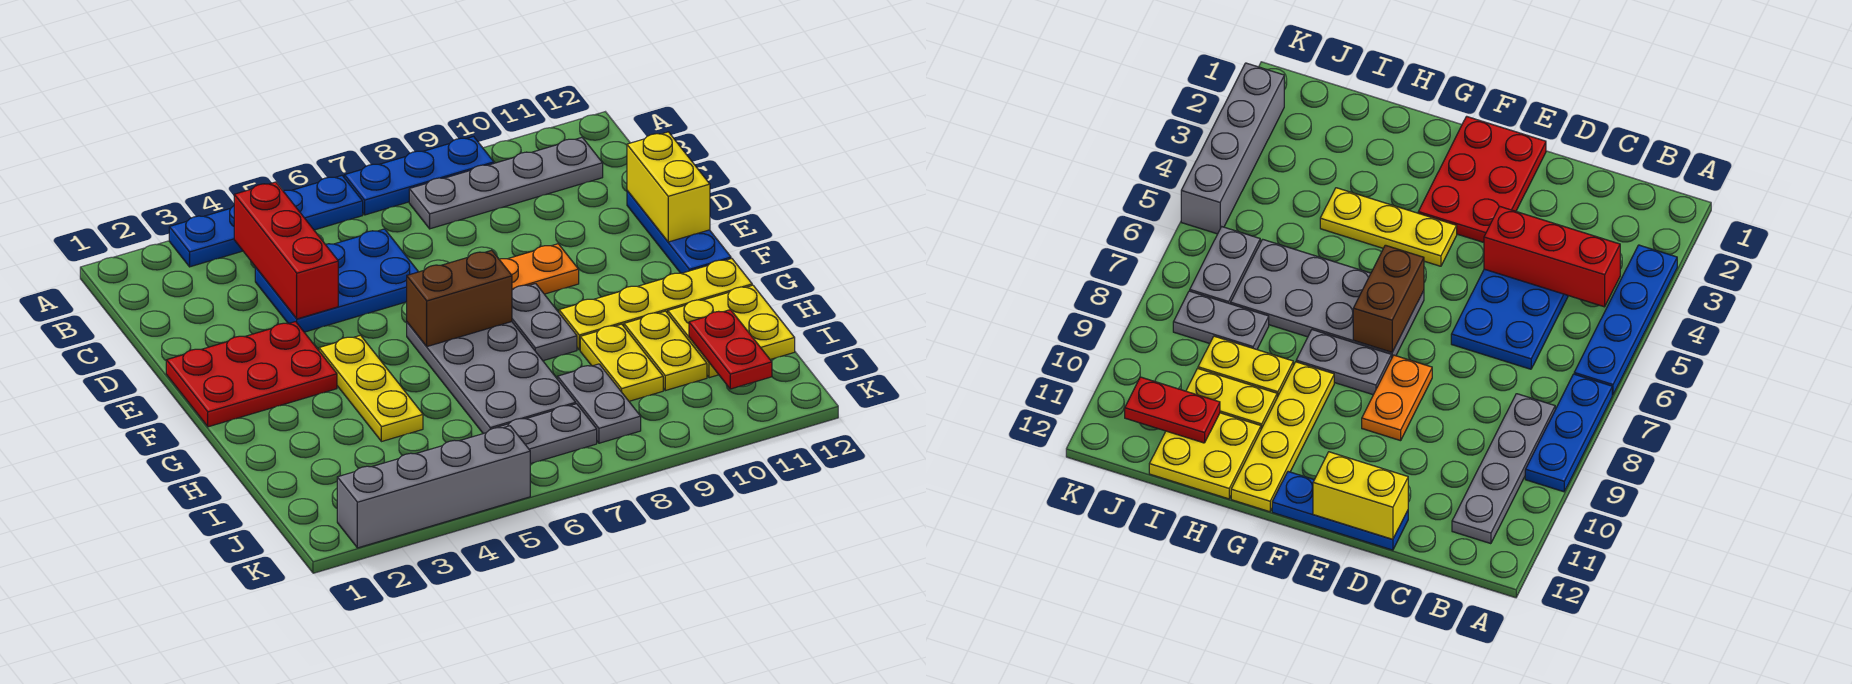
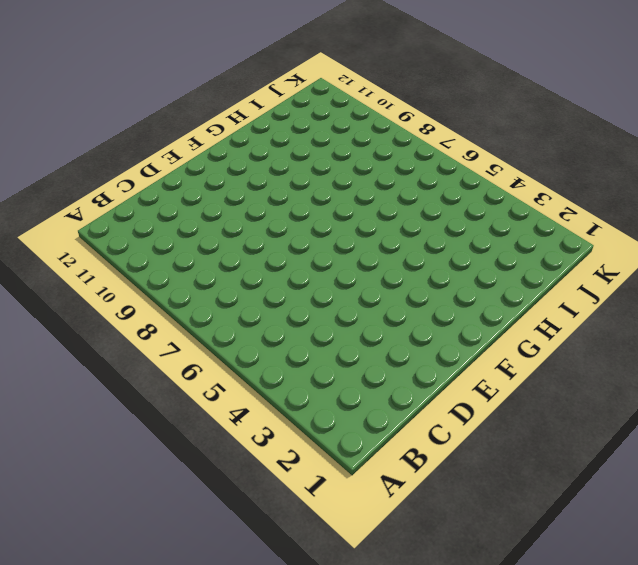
none -> blue plate A3:A6 level 1
none -> blue plate A7:A9 level 1
none -> grey plate B8:B11 level 1

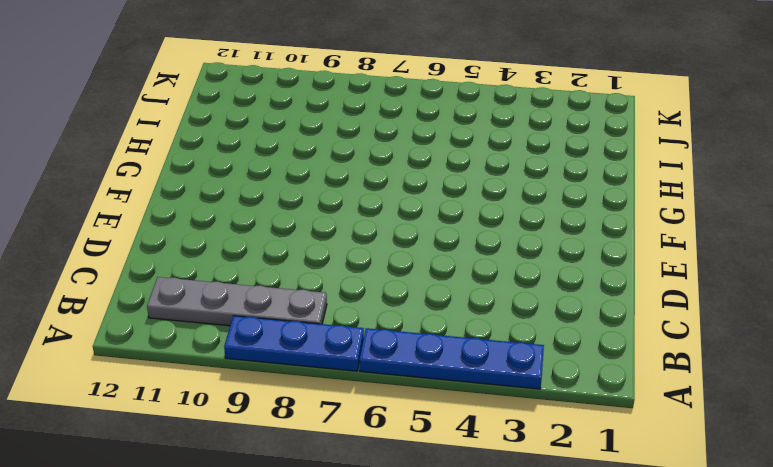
none -> blue plate C4:D6 level 1
none -> blue plate D12:F12 level 1
none -> red plate E1:F3 level 1

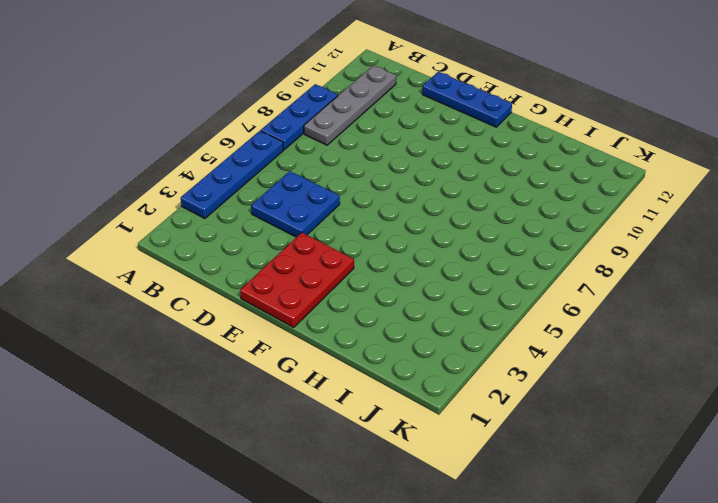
blue plate C4:D5 level 1 -> blue plate C4:D6 level 1
none -> orange plate E8:E9 level 1
none -> yellow plate F4:H4 level 1
none -> grey plate F6:I7 level 1

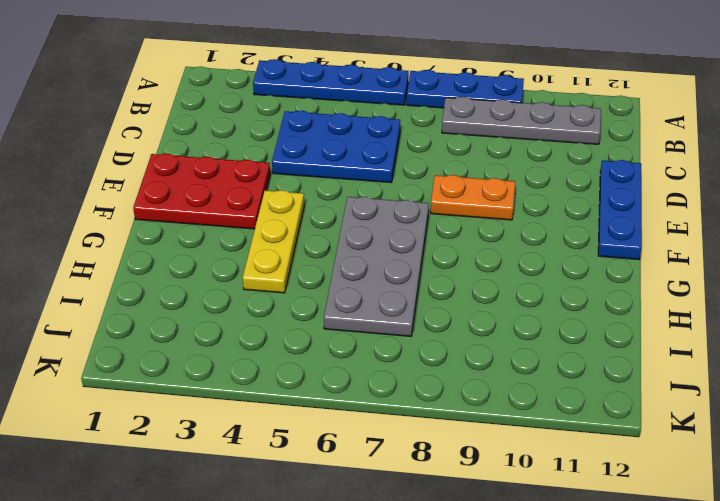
none -> grey plate F8:G8 level 1
none -> yellow plate G9:G12 level 1
none -> yellow plate H9:I9 level 1

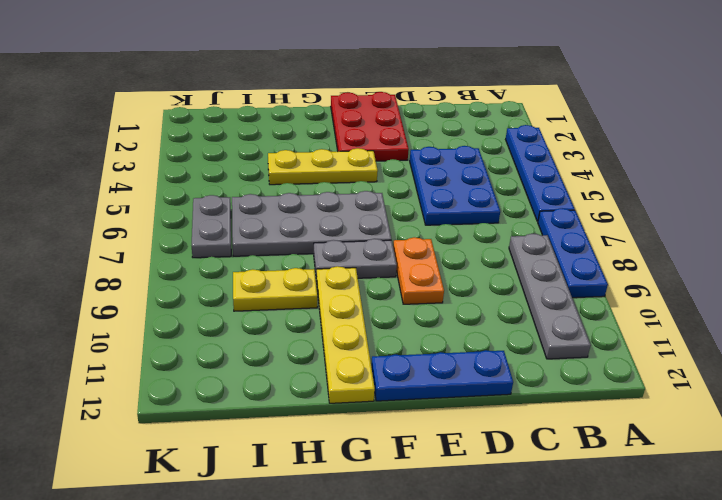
none -> yellow plate H10:I10 level 1
none -> yellow plate H11:I12 level 1
none -> grey plate I8:J8 level 1

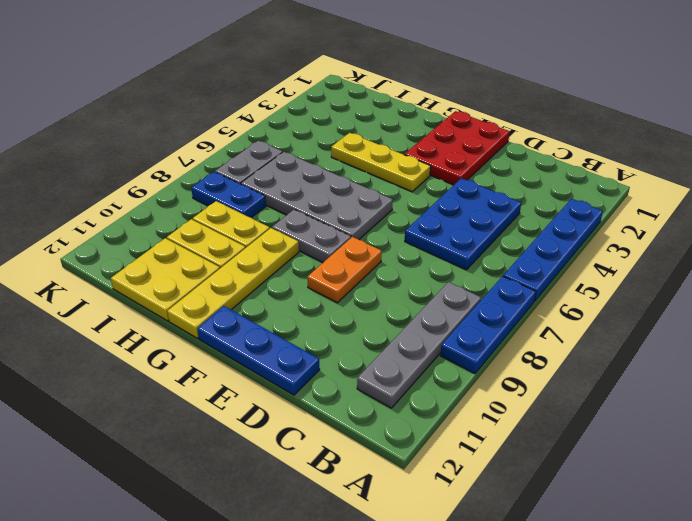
blue plate I8:J8 level 1 -> grey plate I8:J8 level 1
none -> grey brick K2:K5 level 1
none -> red brick B4:D4 level 2
none -> yellow brick D12:E12 level 2

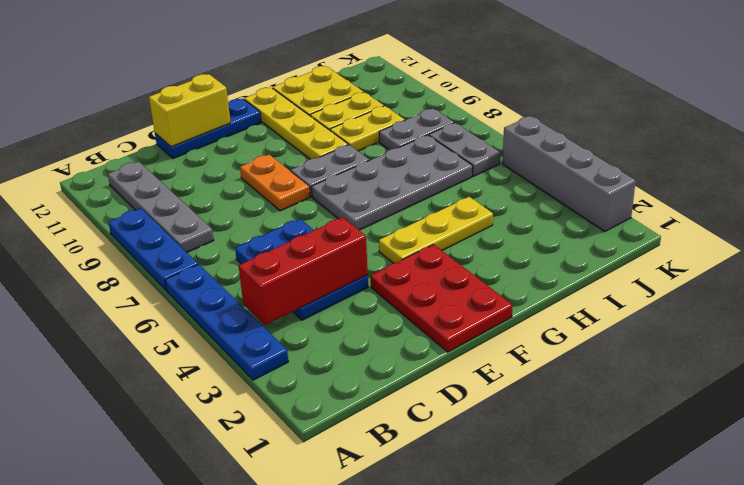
none -> brown brick F6:F7 level 2
none -> red plate I11:J11 level 2

